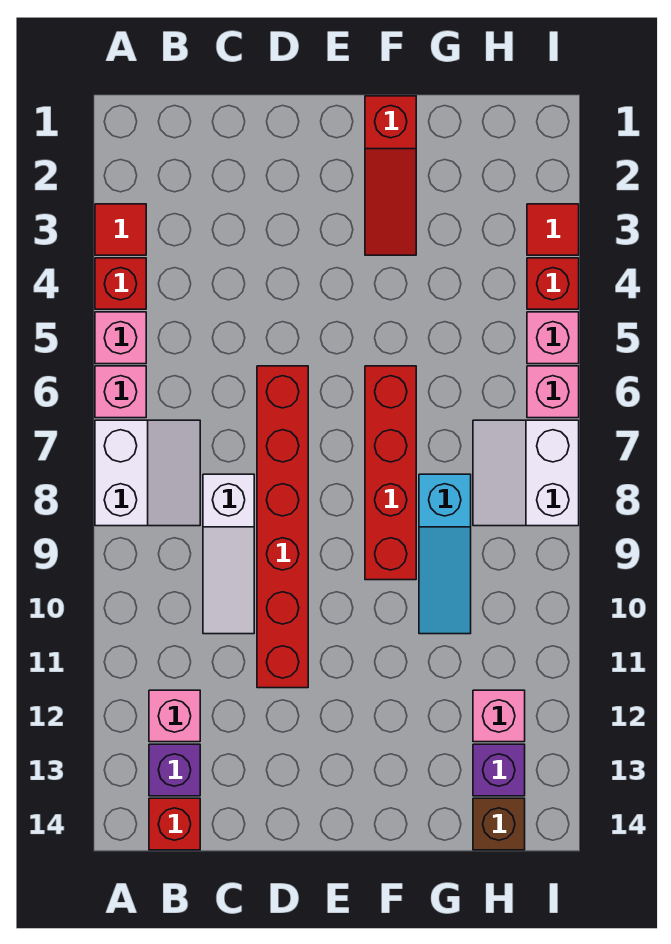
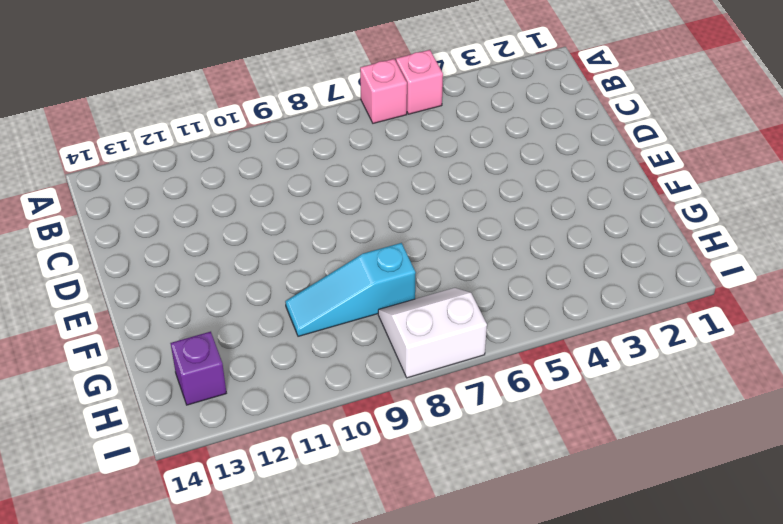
none -> red tile A3 level 1
none -> red brick A4 level 1
none -> white slope A7:B8 level 1 top A

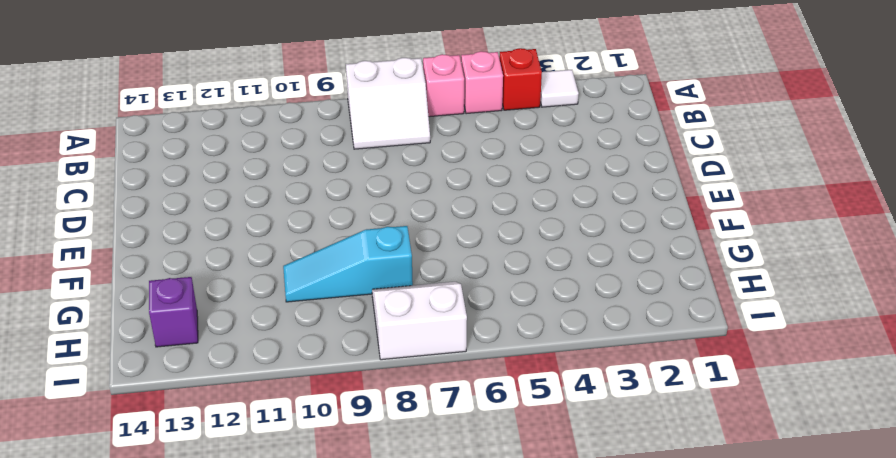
white tile A3 level 1 -> red tile A3 level 1
none -> pink brick B12 level 1
none -> purple brick B13 level 1
none -> red brick B14 level 1

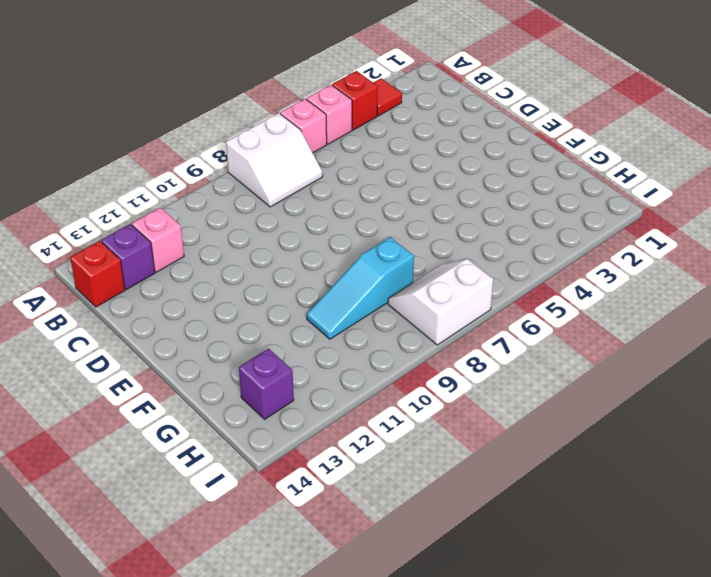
none -> white slope C8:C10 level 1 top 8
none -> red brick D6:D11 level 1
none -> red slope F1:F3 level 1 top 1

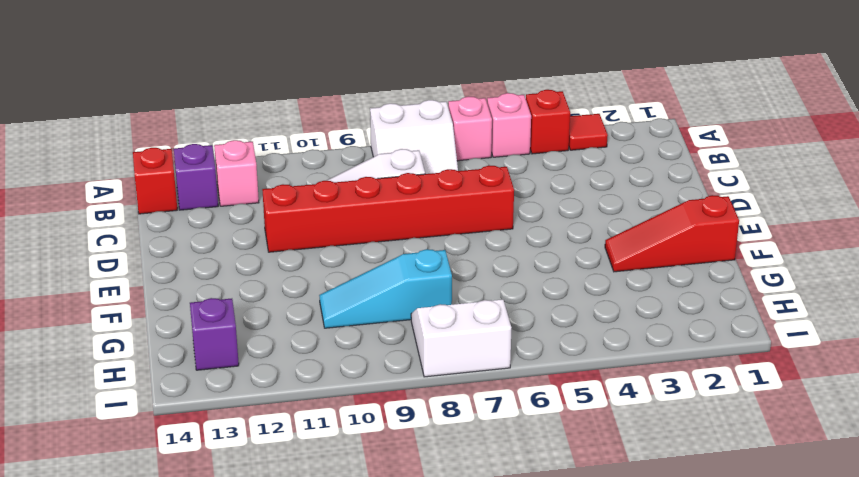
none -> red brick F6:F9 level 1
none -> pink brick H12 level 1
none -> brown brick H14 level 1

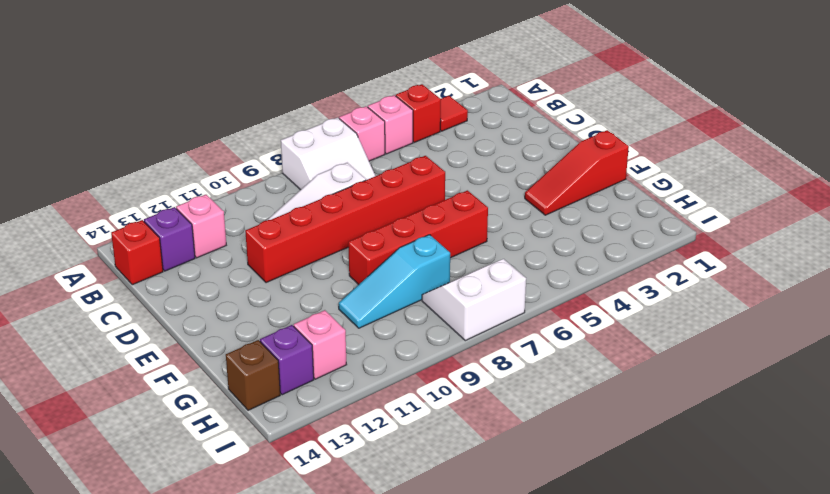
none -> red tile I3 level 1
none -> red brick I4 level 1
none -> pink brick I5 level 1

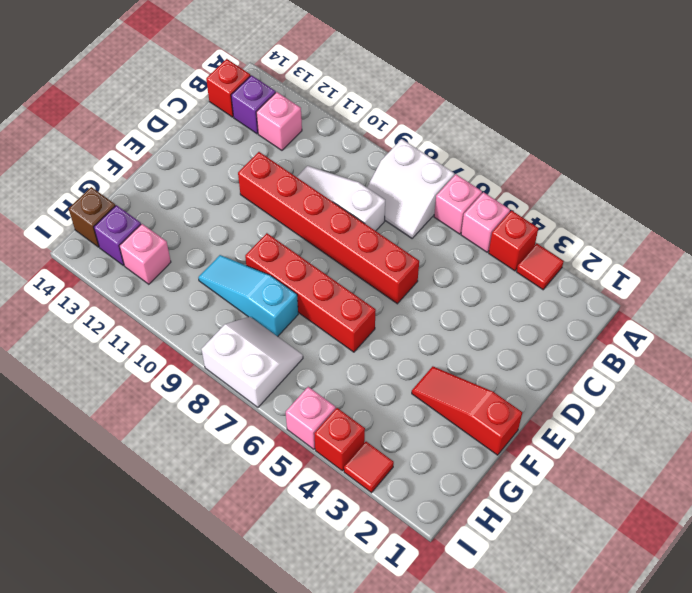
none -> pink brick I6 level 1

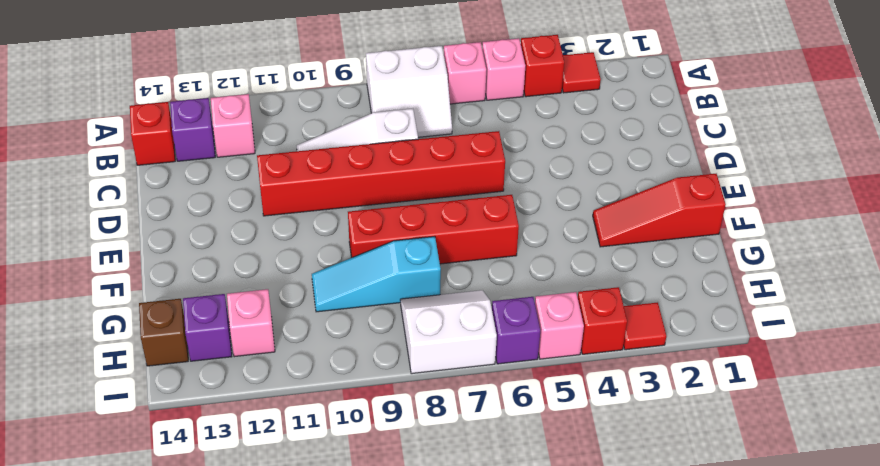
purple brick I6 level 1 -> pink brick I6 level 1

